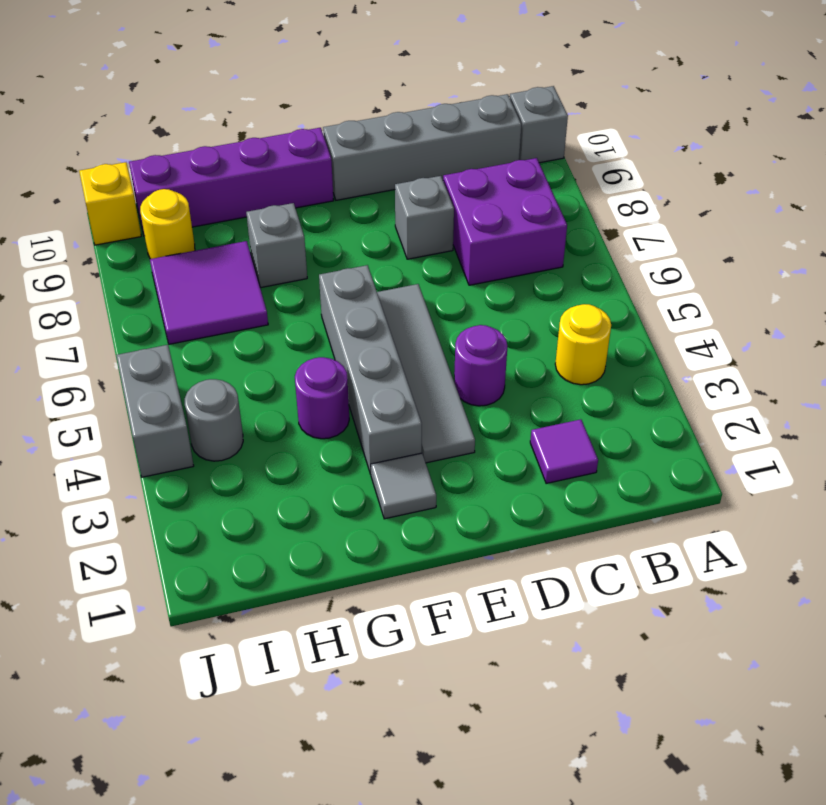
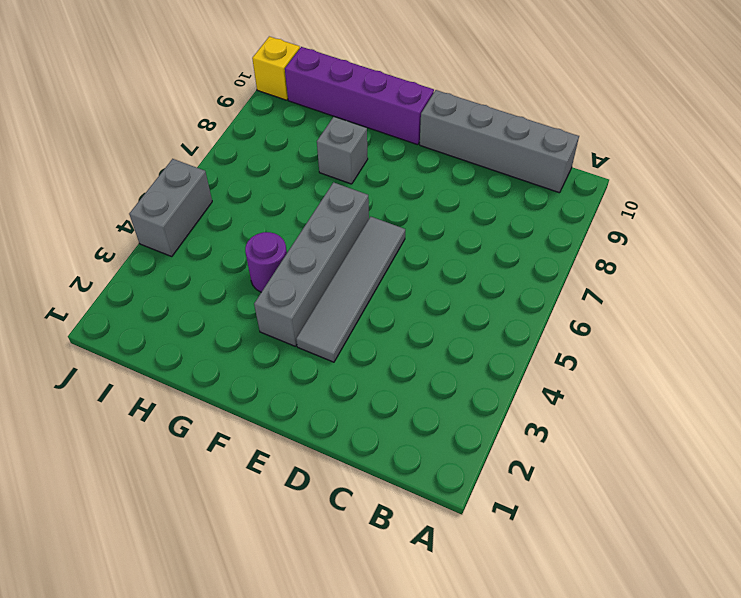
none -> grey brick A10 level 1
none -> yellow round brick B4 level 1
none -> purple brick B7:C8 level 1

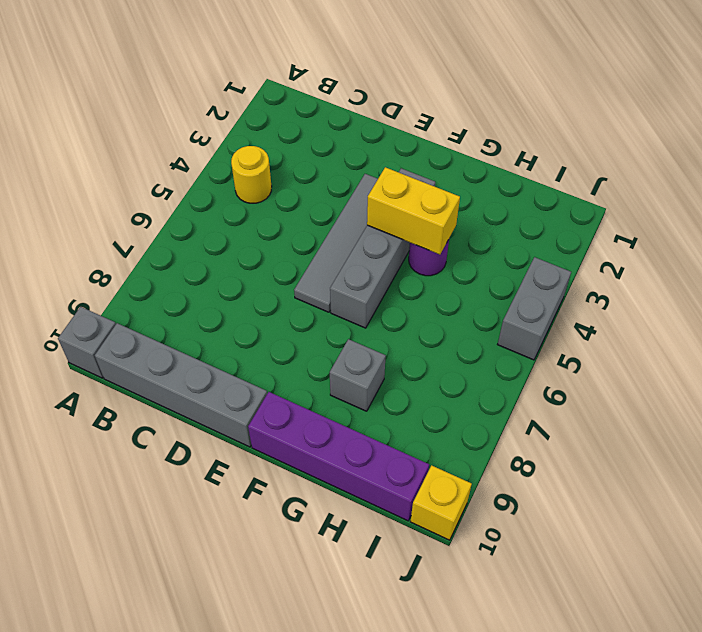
yellow brick F4:G4 level 2 -> none
none -> purple brick B7:C8 level 1
none -> purple tile C2 level 1
none -> purple round brick D4 level 1

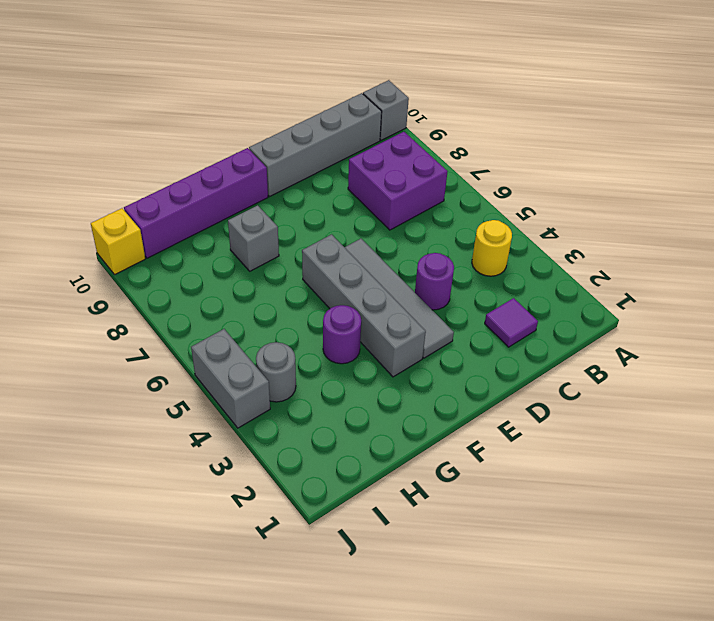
none -> grey brick D8 level 1
none -> grey tile F2 level 1
none -> purple tile H7:I8 level 1

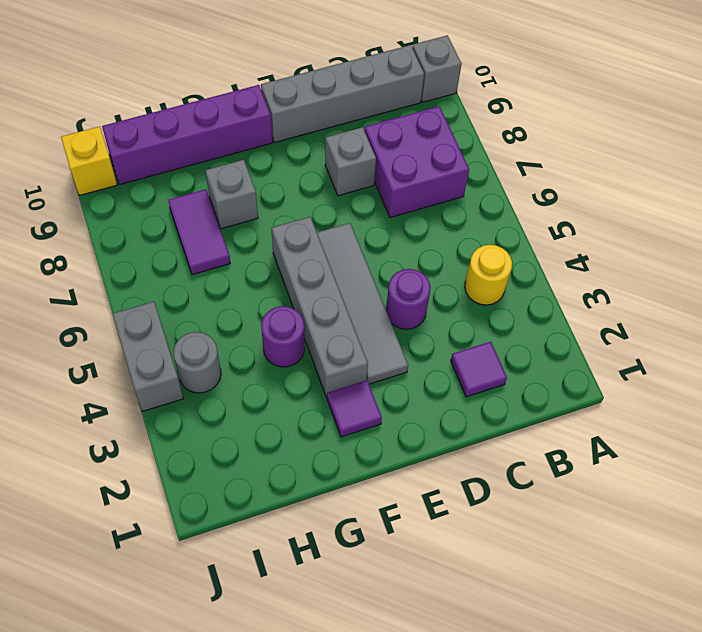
purple tile F2 level 1 -> grey tile F2 level 1
purple tile H7:H8 level 1 -> purple tile H7:I8 level 1
none -> yellow round brick I9 level 1

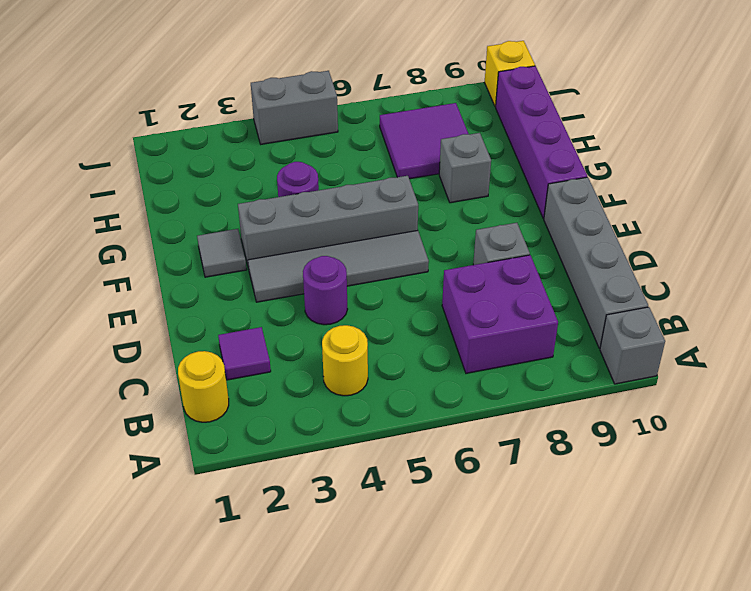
yellow round brick B1 level 1 -> yellow round brick I9 level 1
none -> grey round brick I4 level 1

